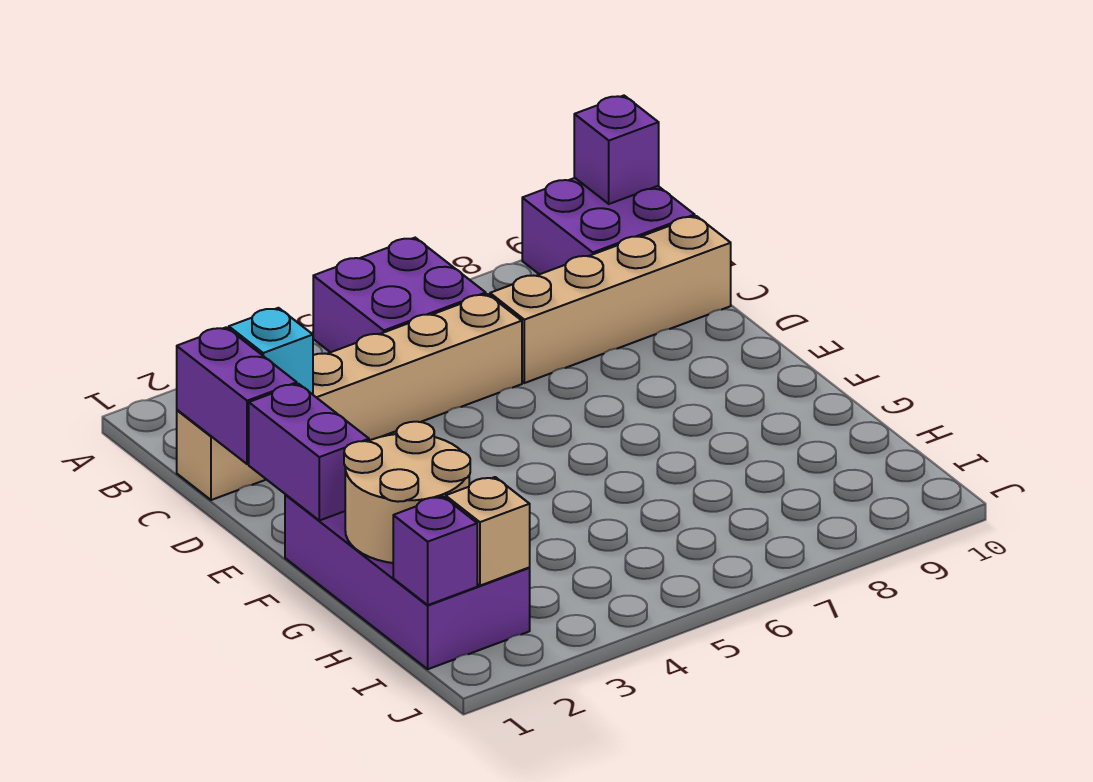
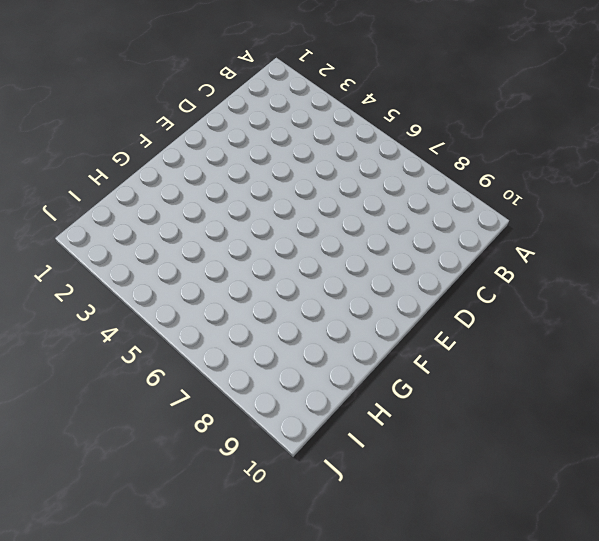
none -> purple brick A5:B6 level 1
none -> purple brick A9:B10 level 1
none -> tan brick C1:C6 level 1

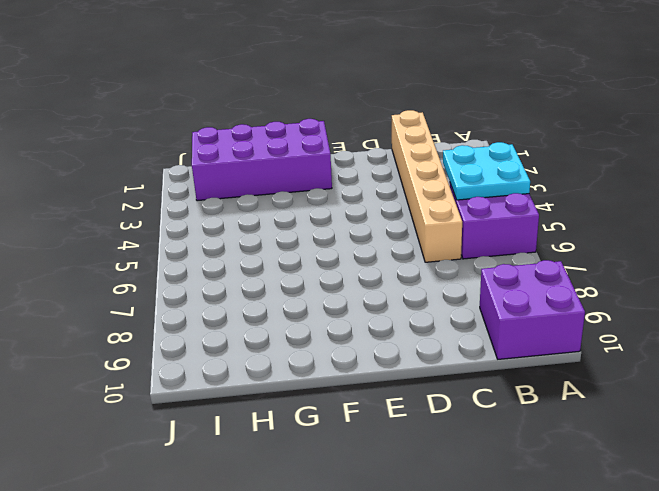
cyan plate A4:B5 level 2 -> none
none -> tan brick C7:C10 level 1
none -> purple brick A10 level 2
none -> purple brick C1:D1 level 2

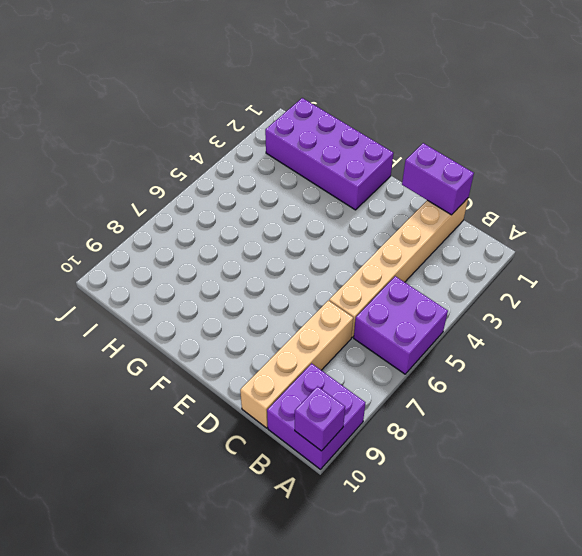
none -> cyan brick C2 level 2
none -> purple brick E1:F1 level 2
none -> tan round brick G1:H2 level 2

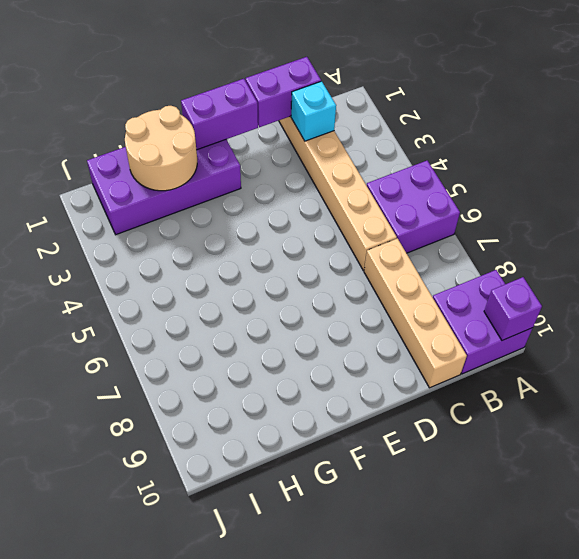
none -> purple brick I1 level 2
none -> tan brick I2 level 2

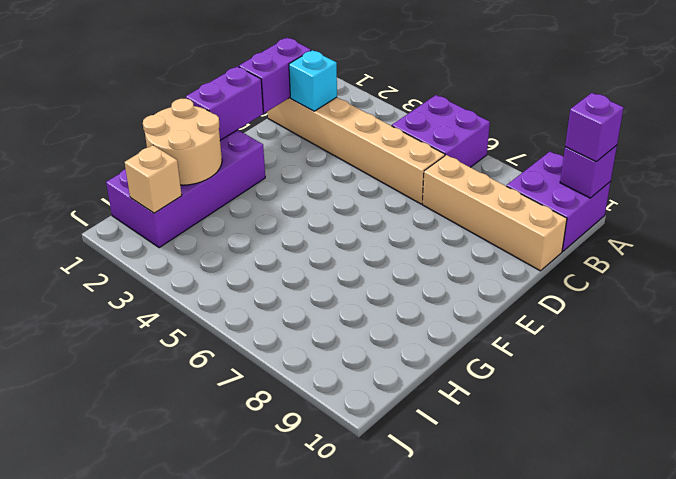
purple brick A10 level 3 -> purple brick I1 level 2

